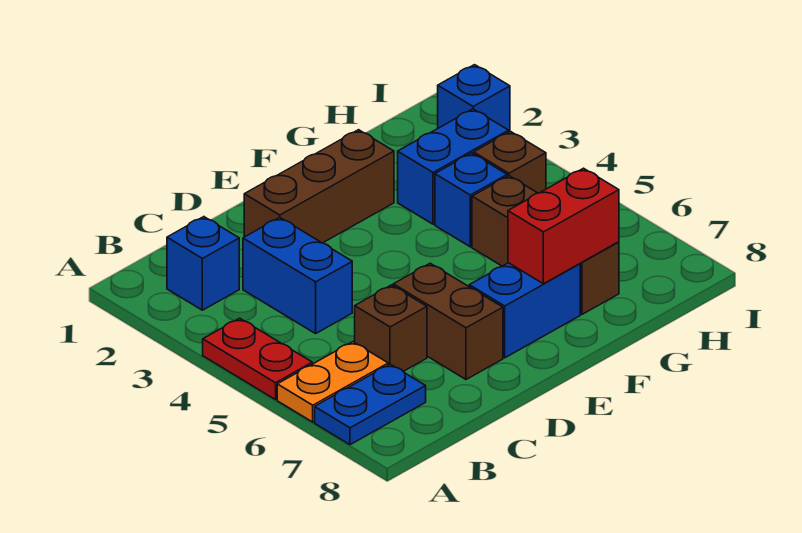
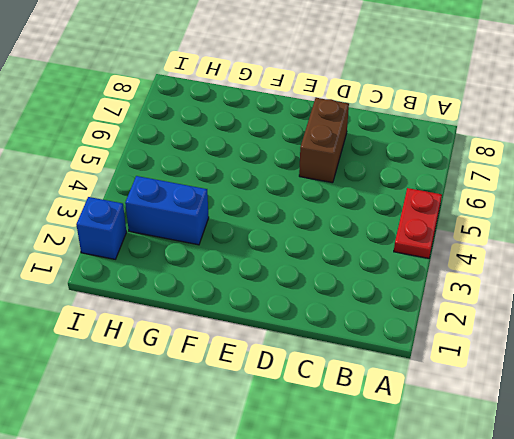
none -> orange plate A6:B6 level 1
none -> blue plate A7:B7 level 1
none -> blue brick B2 level 1

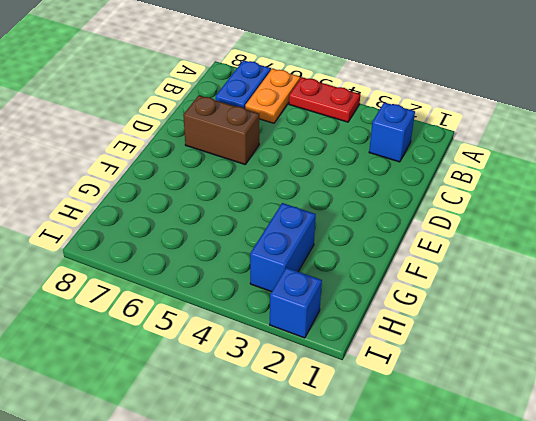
none -> blue brick C3:C4 level 1
none -> brown brick C6 level 1
none -> brown brick D2:F2 level 1

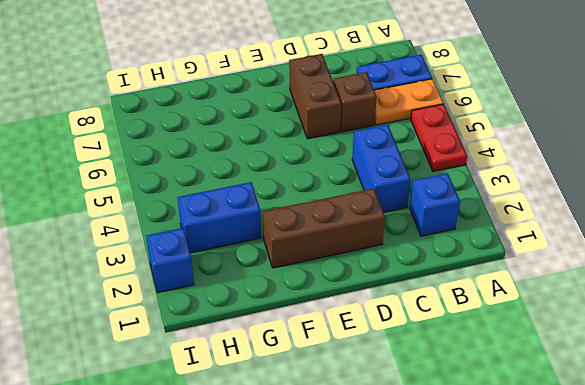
none -> blue brick E7:F7 level 1
none -> blue brick G4 level 1
none -> brown brick G5:G7 level 1

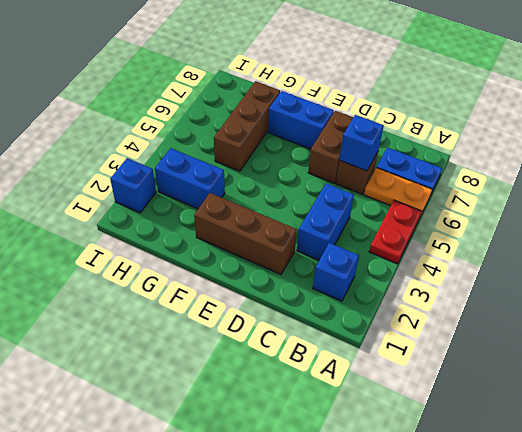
blue brick C6 level 2 -> blue brick G4 level 1
none -> brown brick H4 level 1
none -> red brick F7:G7 level 2

